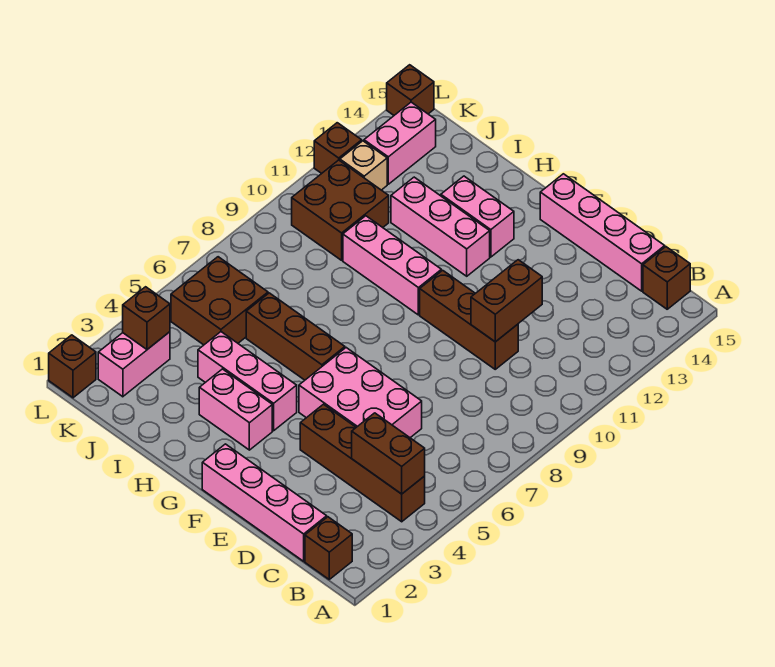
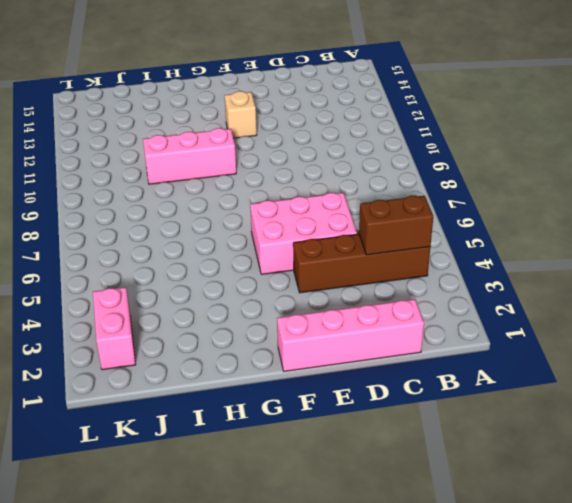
tan brick F12 level 1 -> tan brick K12 level 1
none -> brown brick B1 level 1
none -> brown brick B15 level 1
none -> pink brick C15:F15 level 1

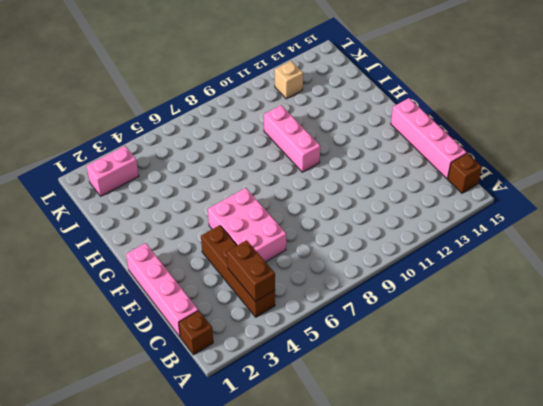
none -> brown brick D10:F10 level 1
none -> pink brick G3:H3 level 1
none -> pink brick G4:I4 level 1

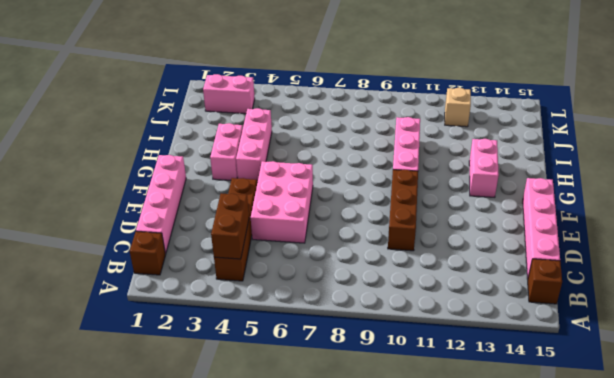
none -> brown brick G6:I6 level 1
none -> pink brick G12:I12 level 1
none -> brown brick J5:K6 level 1

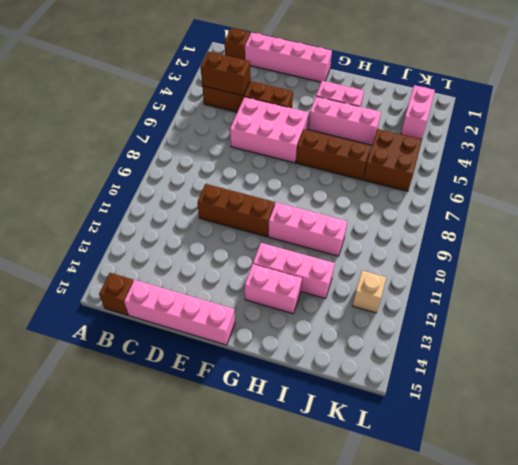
none -> brown brick J10:K11 level 1
none -> pink brick K13:K14 level 1
none -> brown brick L1 level 1

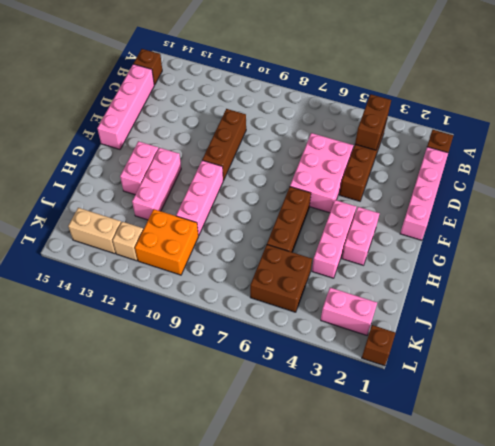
orange brick J10:K11 level 1 -> brown brick J10:K11 level 1
tan brick K13:K14 level 1 -> pink brick K13:K14 level 1
none -> brown brick L12 level 1
none -> brown brick L15 level 1
none -> brown brick D10:D11 level 2

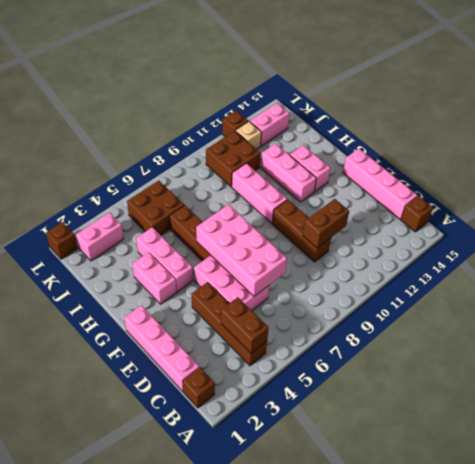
pink brick D6:G7 level 2 -> none
none -> brown brick L15 level 1
none -> brown brick K3 level 2

